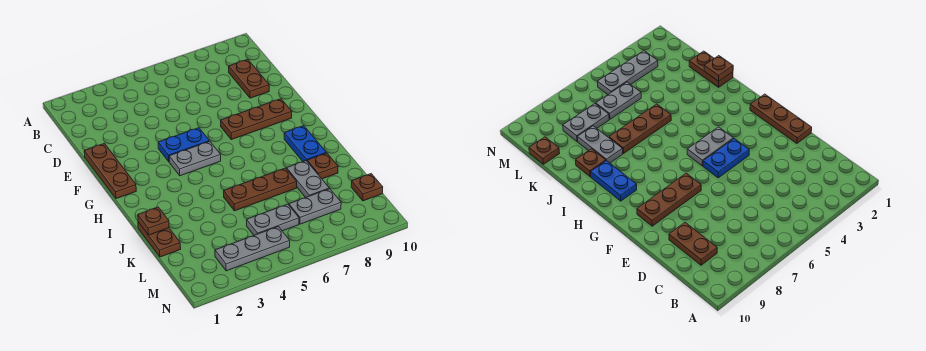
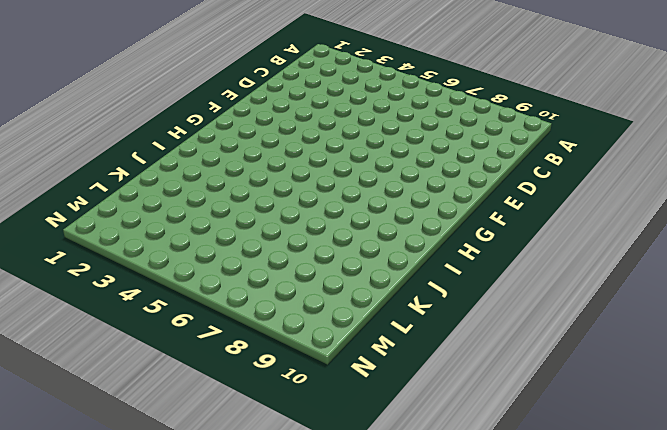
none -> brown plate C9:D9 level 1
none -> brown plate E1:G1 level 1
none -> blue plate F4:F5 level 1

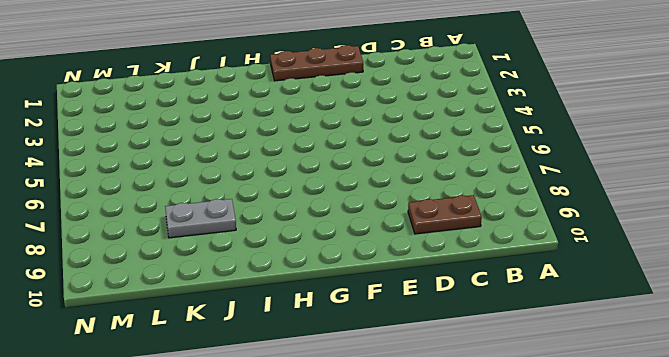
none -> blue plate F4:F5 level 1
none -> brown plate F7:F9 level 1
none -> grey plate G4:G5 level 1

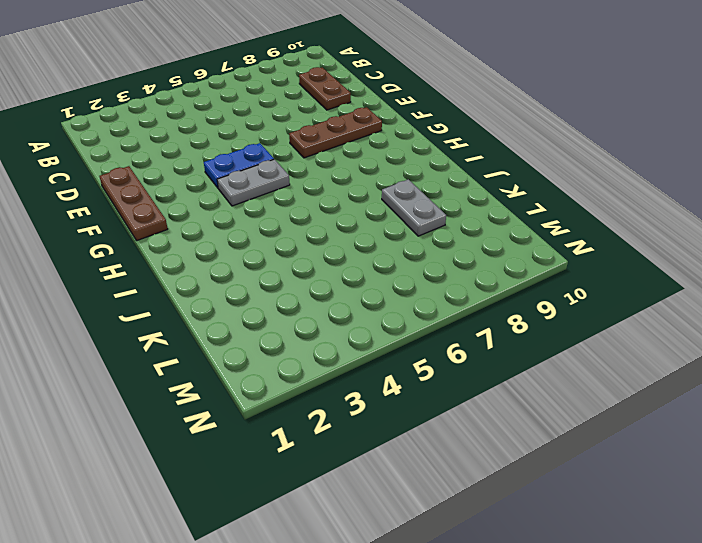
none -> blue plate H9:I9 level 1
none -> brown plate J1:K1 level 1
none -> brown plate J5:J7 level 1

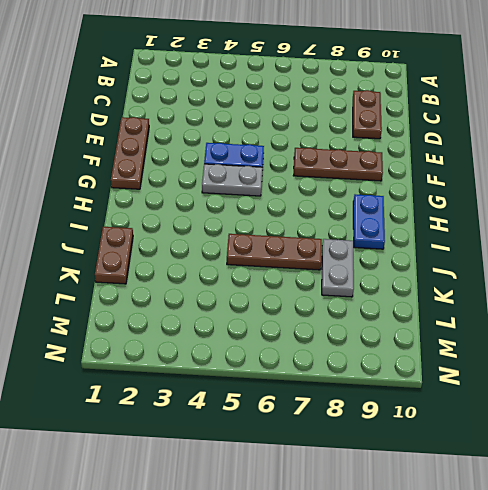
none -> brown plate J9 level 1
none -> grey plate L5:L6 level 1
none -> grey plate L7:L8 level 1

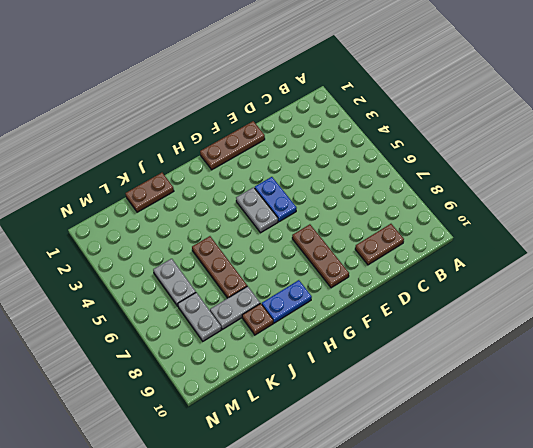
none -> brown plate L10 level 1
none -> grey plate M3:M5 level 1
none -> brown plate J1 level 2

